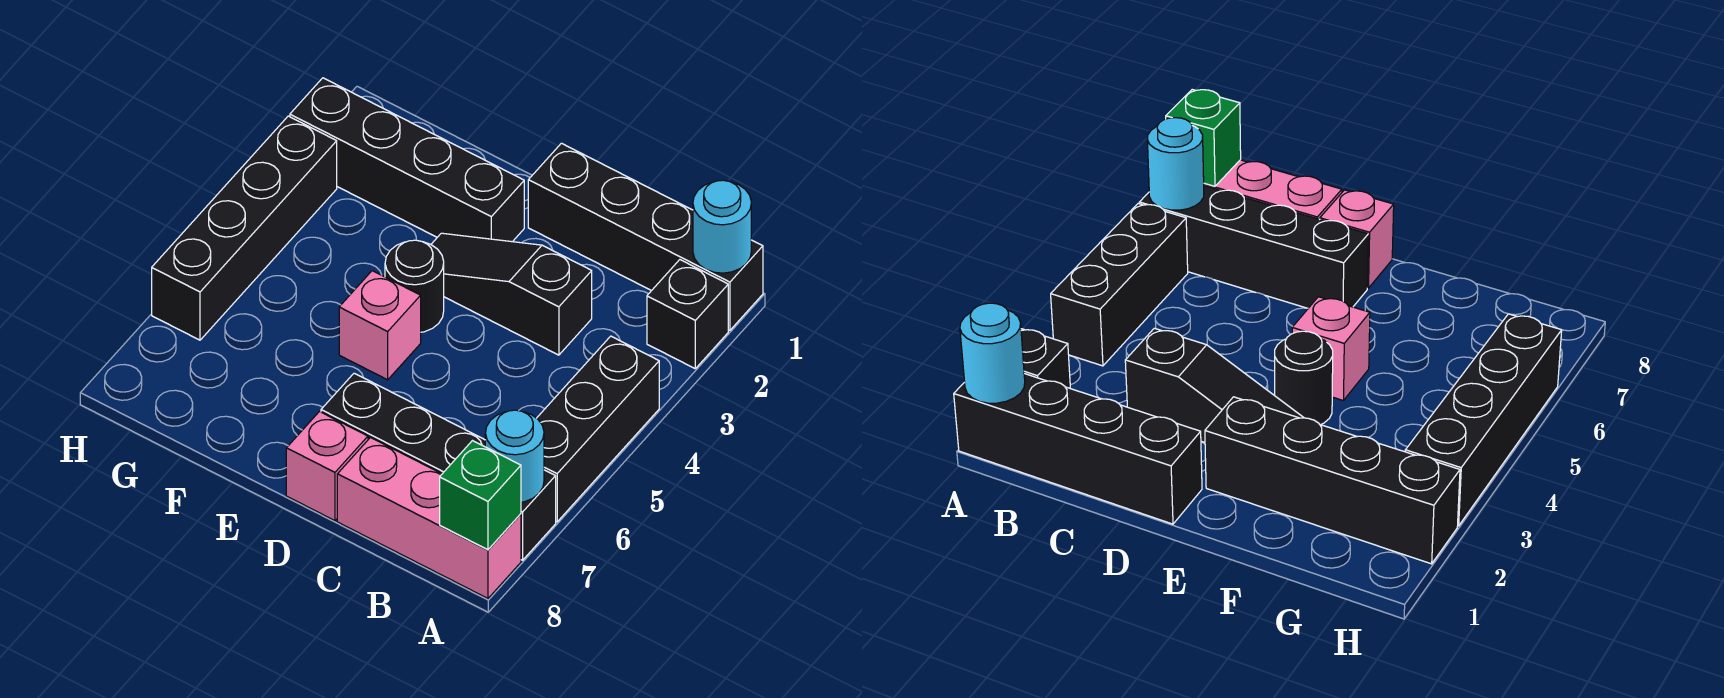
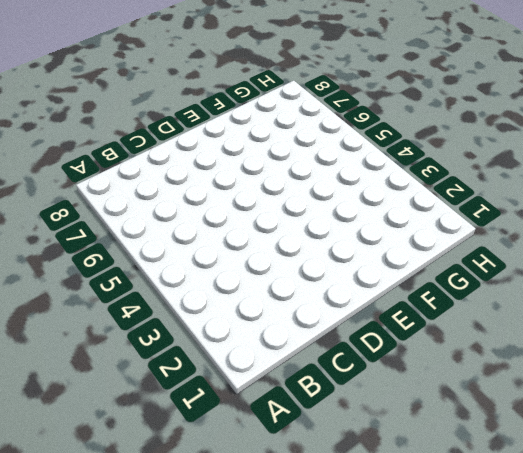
none -> black brick A1:D1 level 1
none -> black brick A2 level 1
none -> black brick A4:A6 level 1

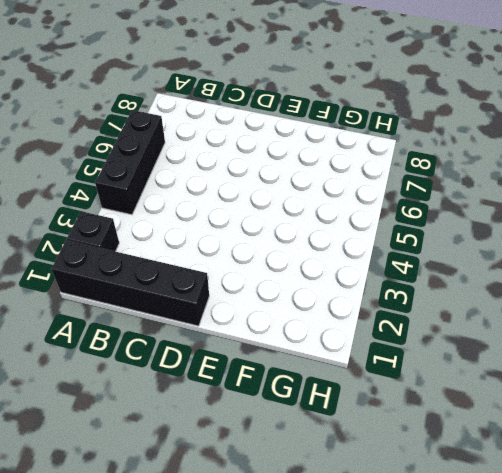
none -> black brick A7:D7 level 1
none -> pink brick A8:C8 level 1
none -> black slope C3:E3 level 1 top C

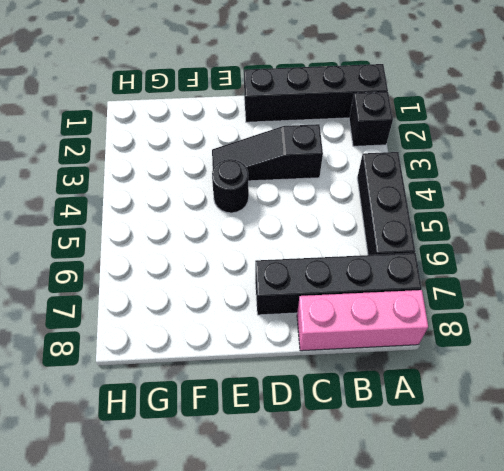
none -> pink brick D8 level 1
none -> black brick E2:H2 level 1
none -> pink brick E5 level 1

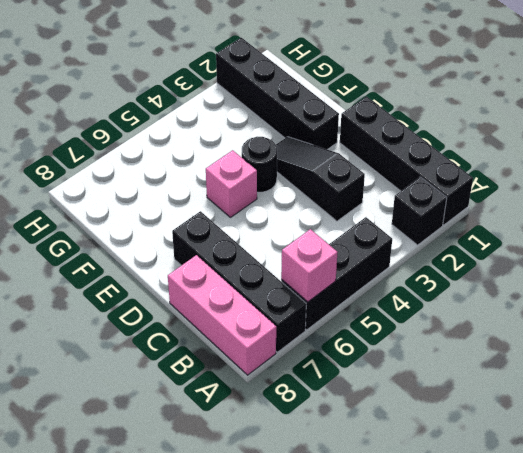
pink brick A6 level 2 -> pink brick D8 level 1
none -> black brick H3:H6 level 1
none -> cyan round brick A1 level 2
none -> cyan round brick A7 level 2

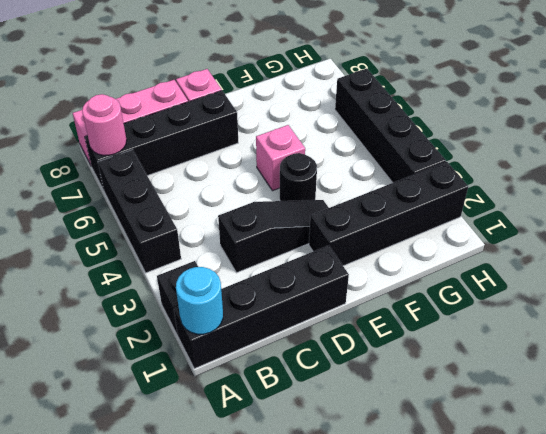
pink round brick A7 level 2 -> cyan round brick A7 level 2
none -> green brick A8 level 2

